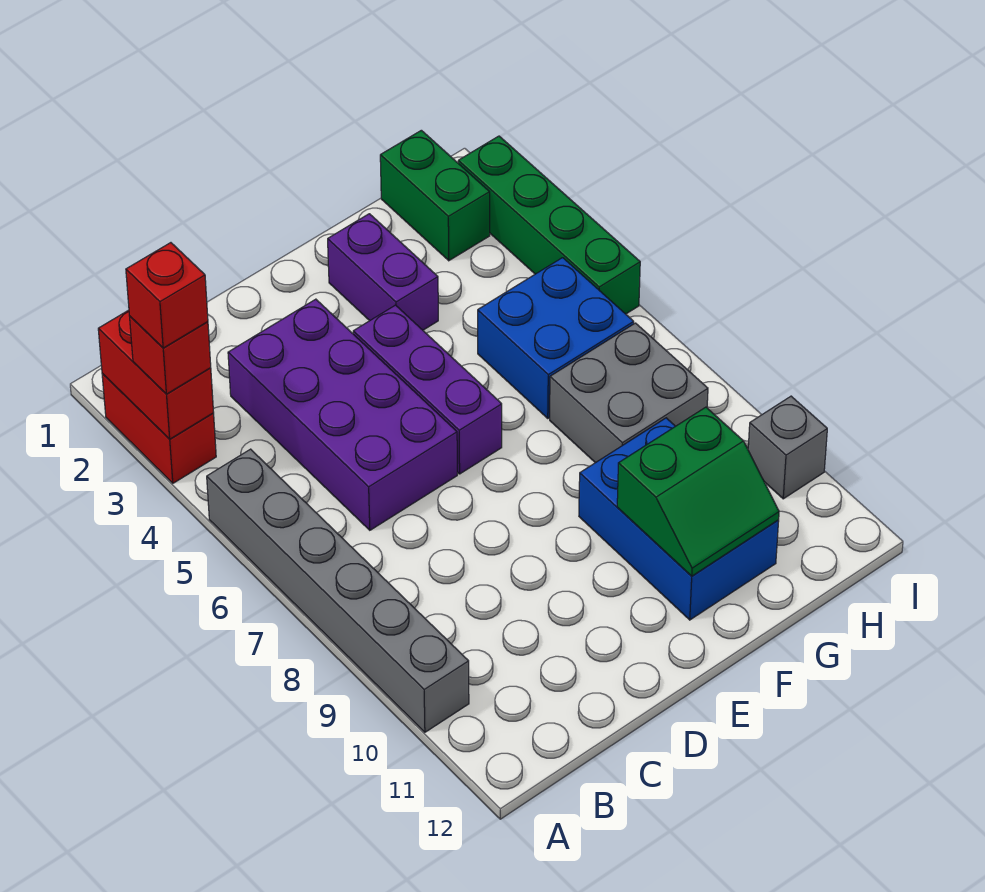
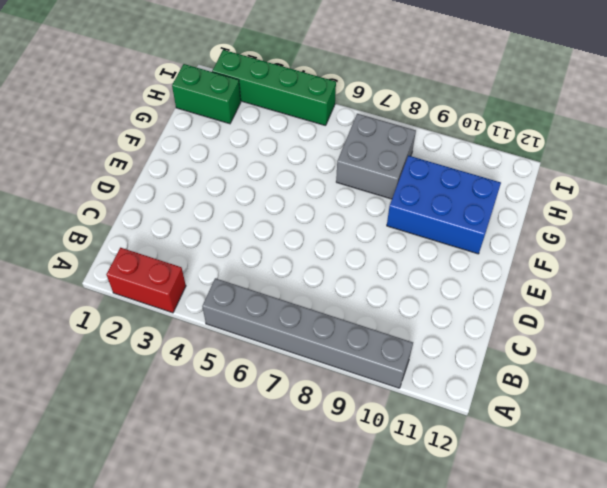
none -> purple brick C3:D6 level 1
none -> purple brick E4:E6 level 1
none -> purple brick F2:F3 level 1

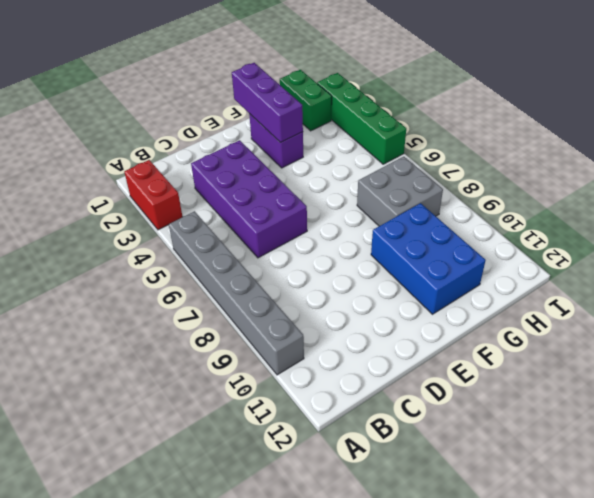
purple brick F1:F3 level 2 -> purple brick E4:E6 level 1
none -> blue brick G5:H6 level 1
none -> grey brick I10 level 1
none -> red brick A2:A3 level 2

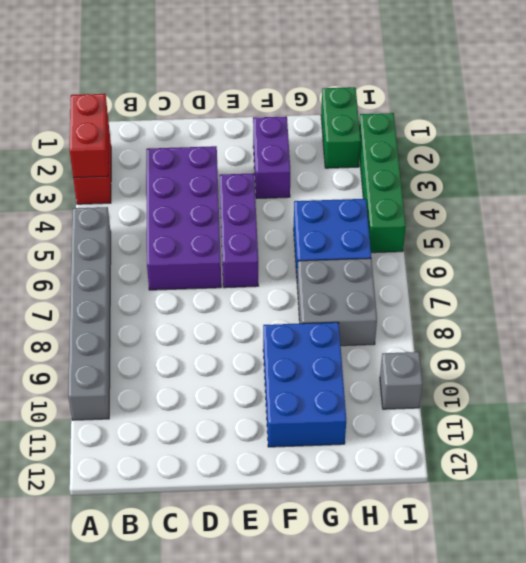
none -> green slope F10:G11 level 2 top 10
none -> red brick A3 level 3
none -> red brick A3 level 4

